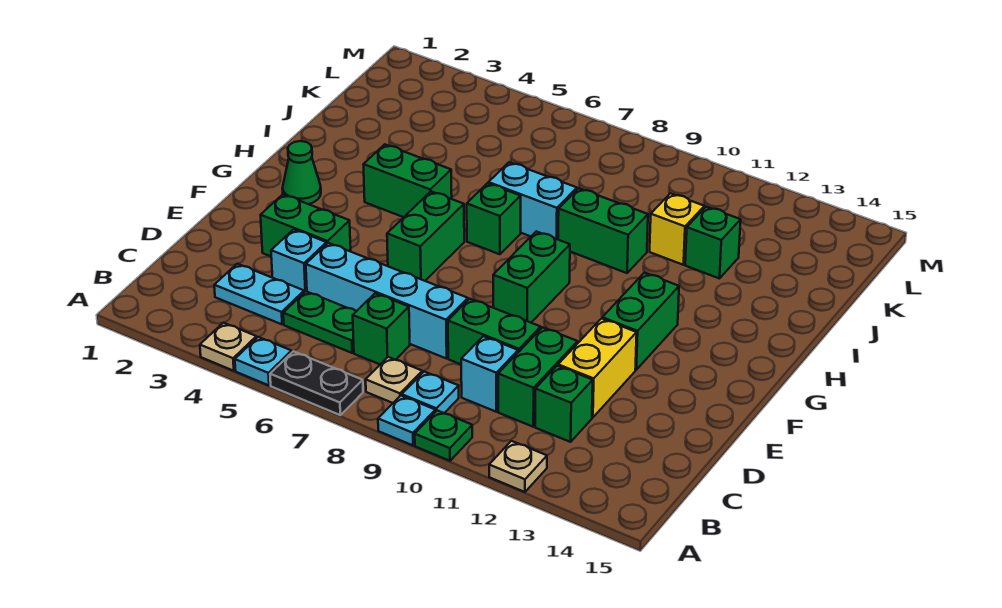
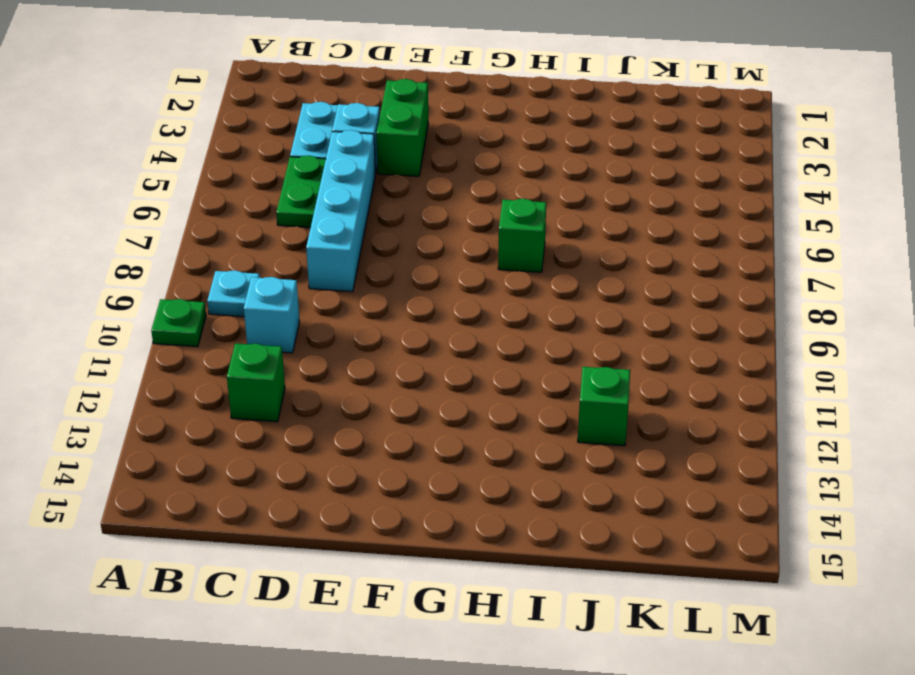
none -> tan plate A4 level 1
none -> cyan plate A5 level 1
none -> black plate A6:A7 level 1

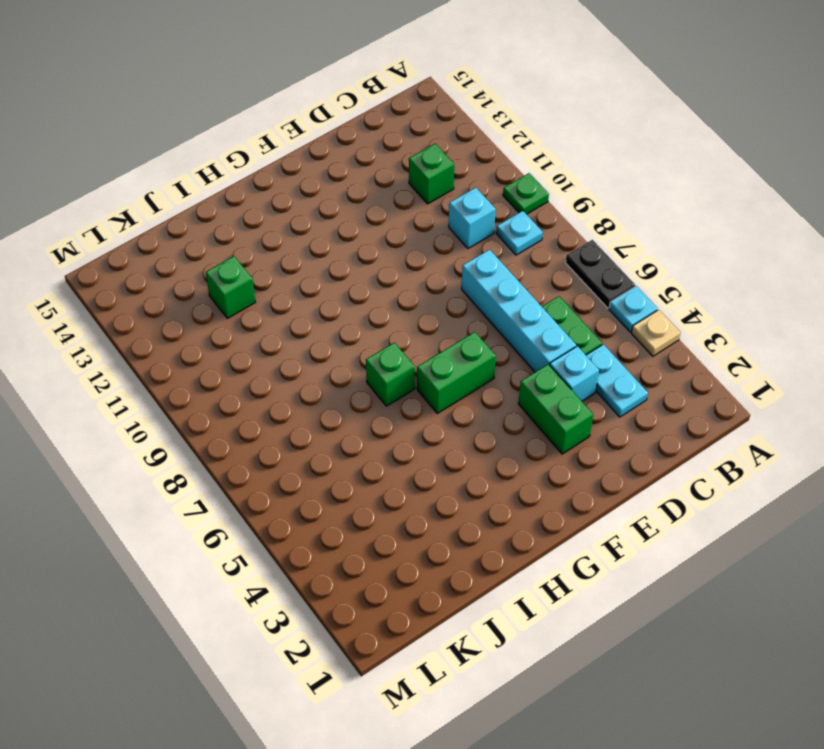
none -> cyan plate A9 level 1
none -> tan plate A12 level 1
none -> tan plate B8 level 1

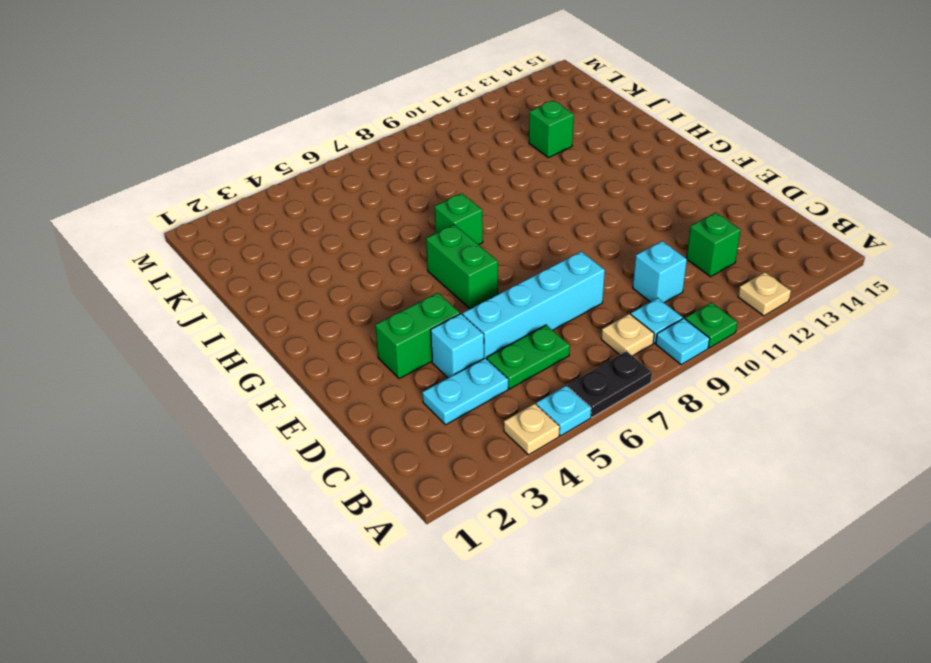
none -> green brick C7 level 1
none -> green brick C11:D11 level 1
none -> green brick D9:D10 level 1

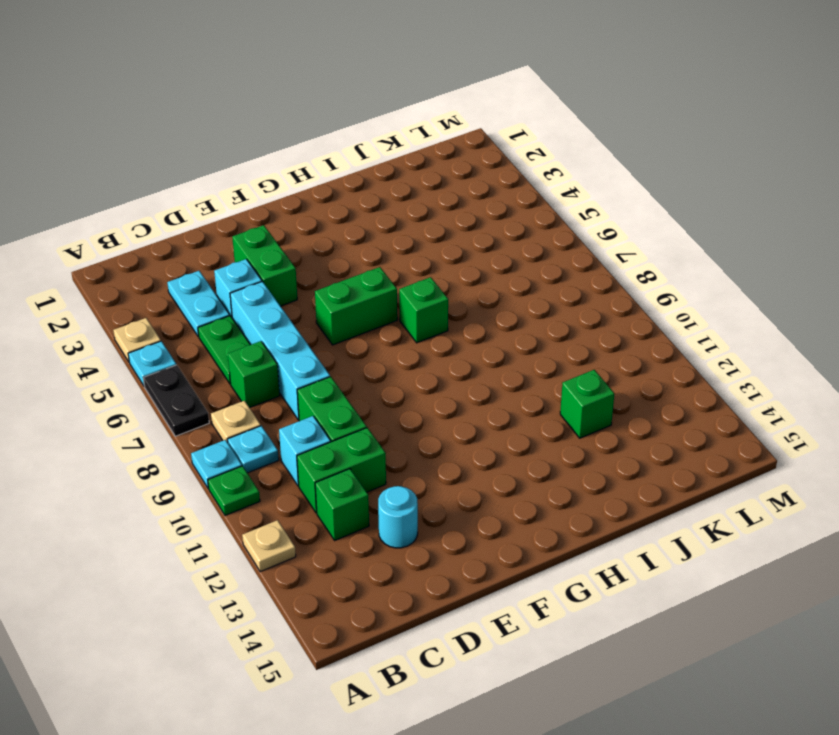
cyan round brick D13 level 1 -> none
none -> yellow brick D12:E12 level 1
none -> green brick F9:G9 level 1
none -> green brick F12:G12 level 1

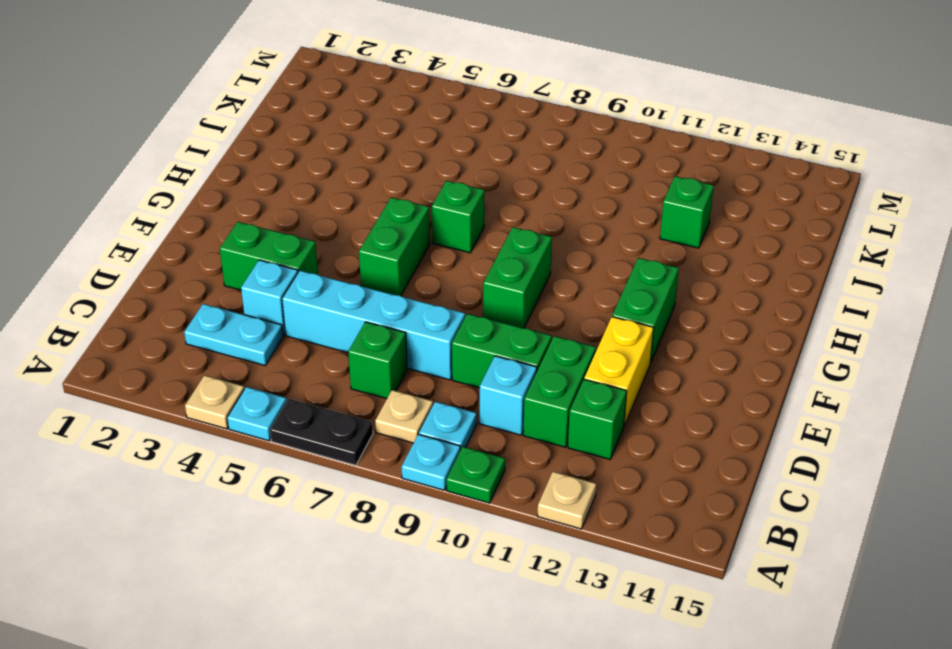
none -> green plate C5:C6 level 1
none -> green cone G2 level 1
none -> green brick H4:H5 level 1

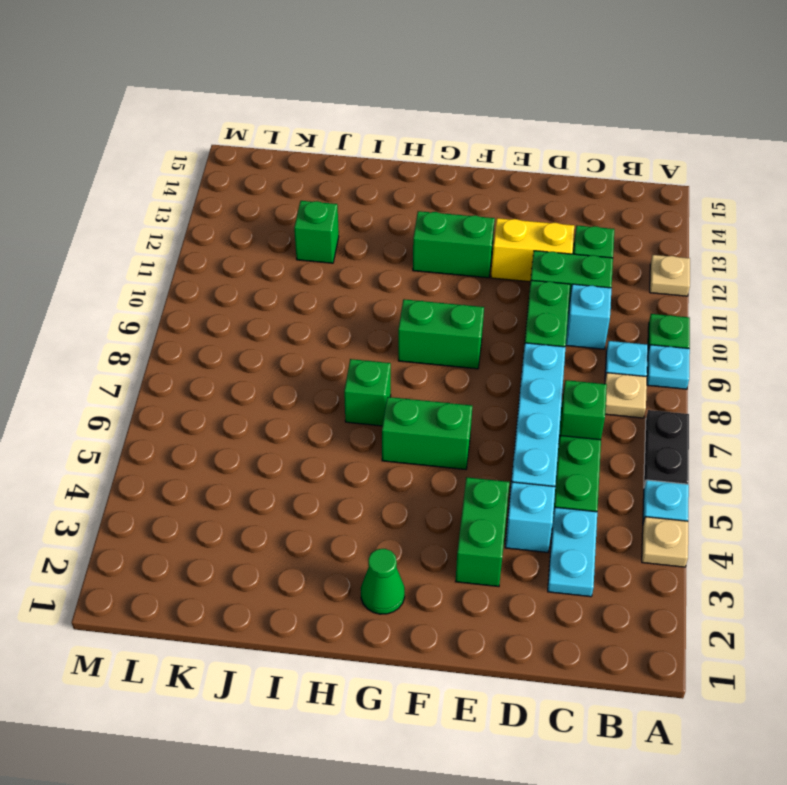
none -> green brick H4:H5 level 1
none -> cyan brick I7:I8 level 1
none -> green brick I9:I10 level 1

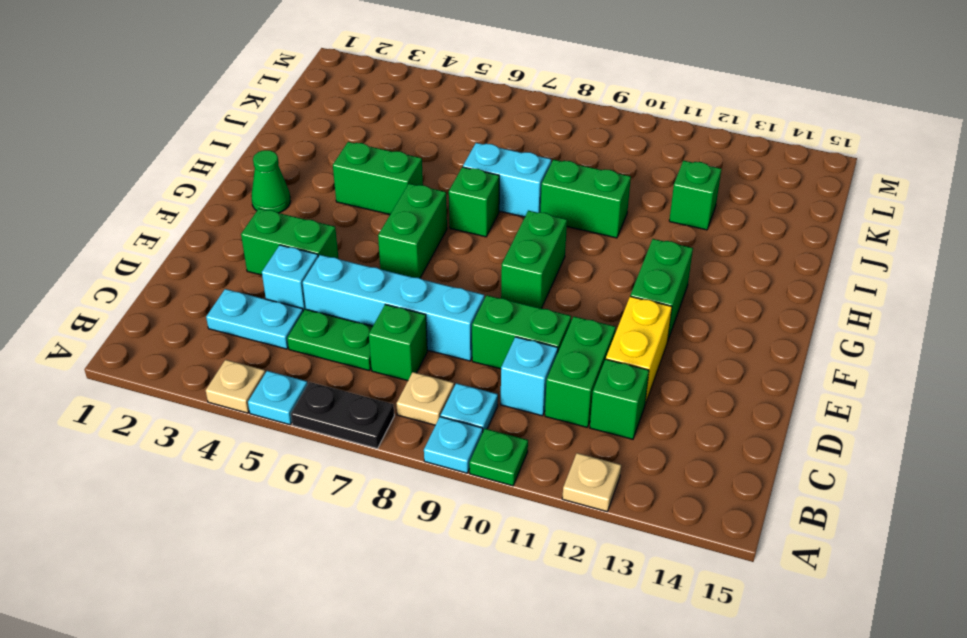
none -> yellow brick J11 level 1

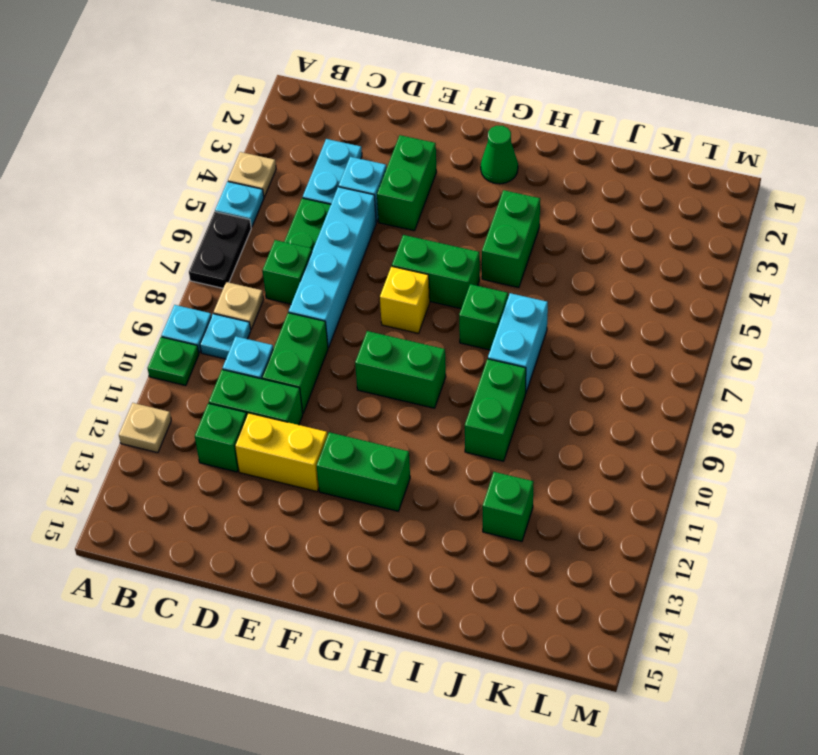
yellow brick F7 level 1 -> yellow brick J11 level 1

